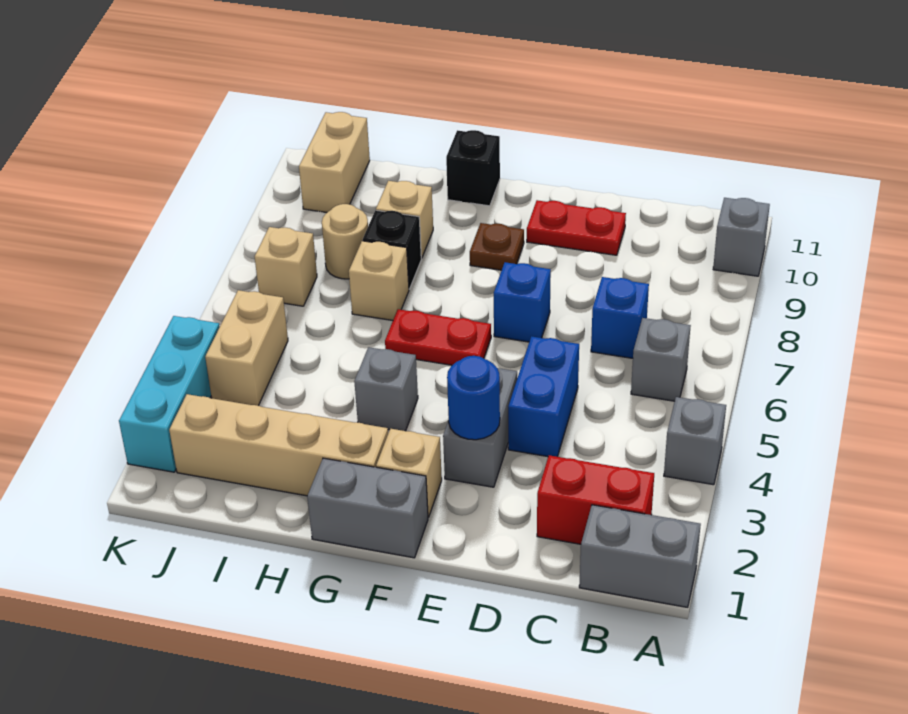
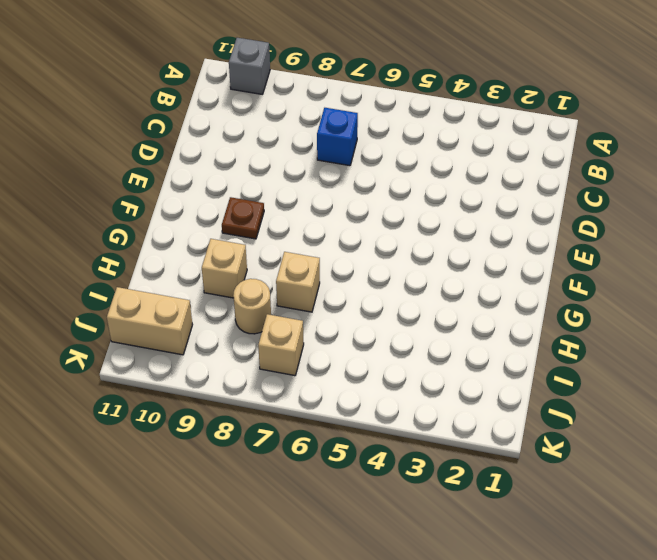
none -> grey brick A1:B1 level 1
none -> grey brick A4 level 1
none -> red brick B2:C2 level 1

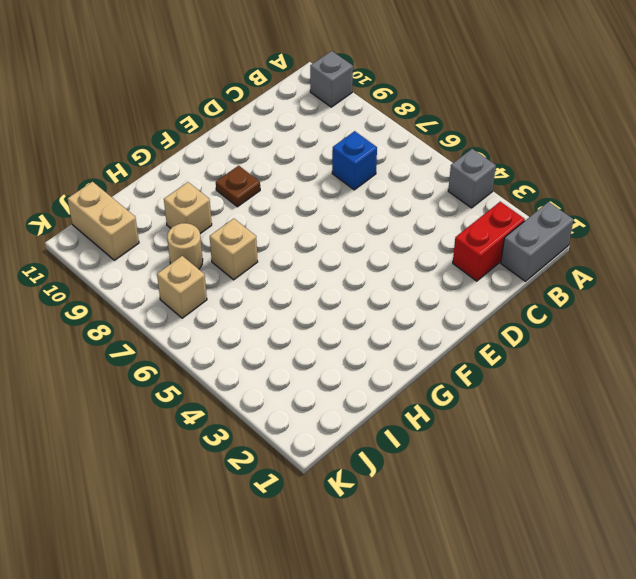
none -> grey brick B6 level 1
none -> blue brick D4:D5 level 1
none -> red plate D10:E10 level 1

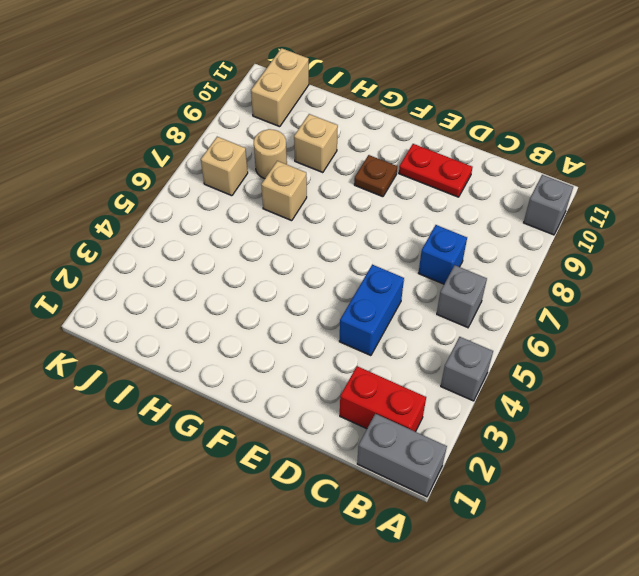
none -> grey brick E3:E4 level 1
none -> blue brick E7 level 1
none -> grey brick F1:G1 level 1

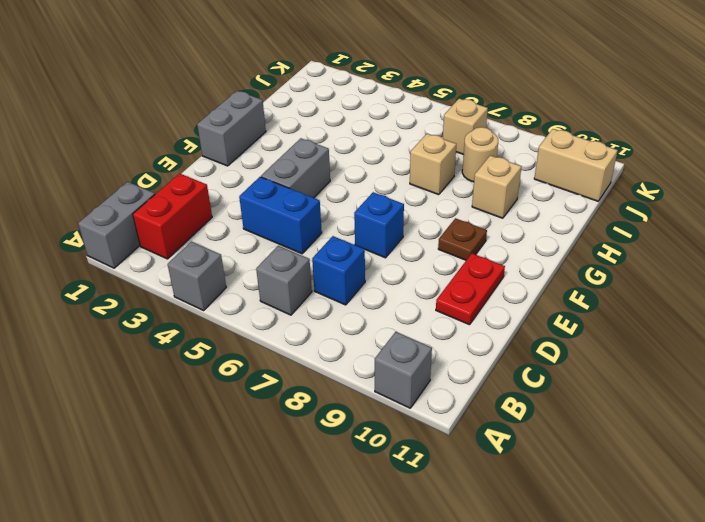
grey brick E4:F4 level 1 -> grey brick E3:E4 level 1
none -> tan brick F2 level 1
none -> red plate F6:G6 level 1
none -> tan brick G2:J2 level 1

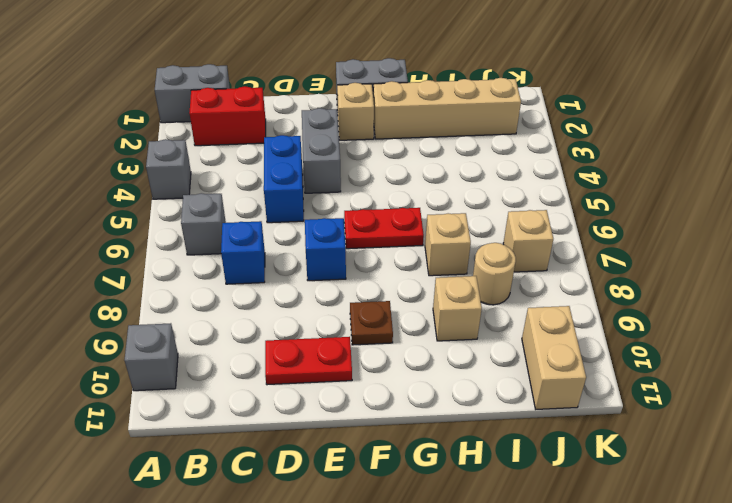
none -> grey brick G4 level 1
none -> black brick G11 level 1
none -> black brick H8 level 1

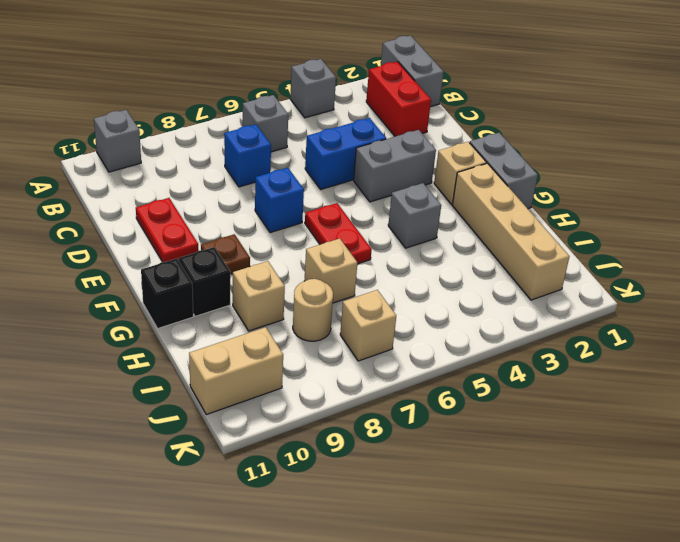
black brick G10 level 1 -> black brick H8 level 1
none -> tan brick J4:J5 level 1
none -> cyan brick K2:K4 level 1
none -> blue round brick E3 level 2

